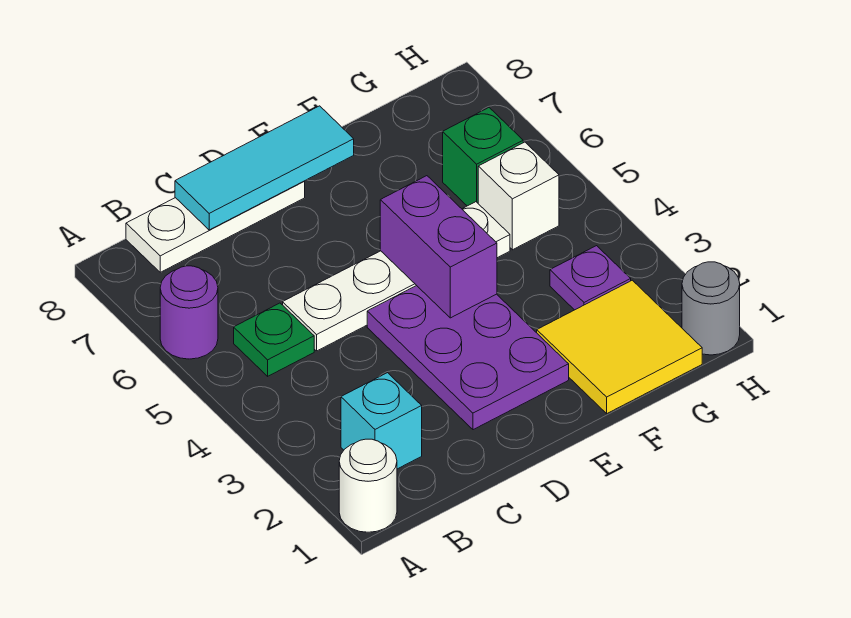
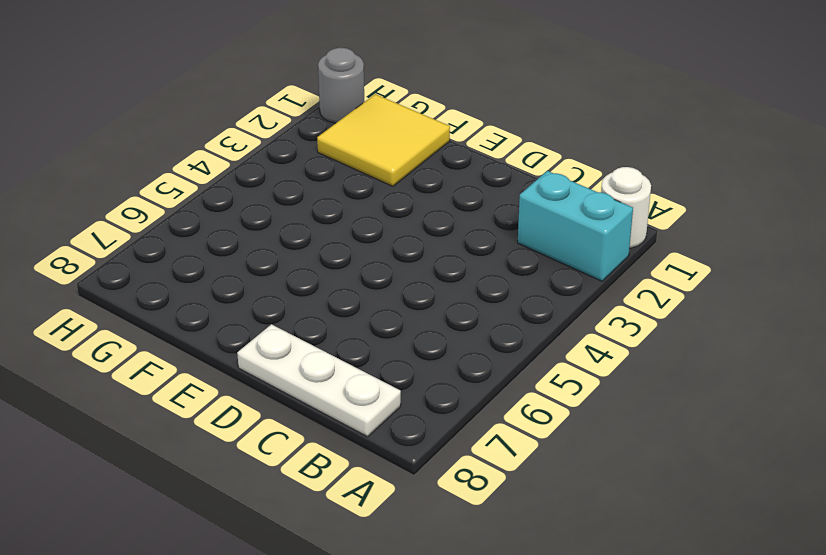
cyan brick A2:B2 level 1 -> cyan brick B2 level 1
none -> purple round brick A6 level 1
none -> green plate B5 level 1
none -> white plate C5:F5 level 1

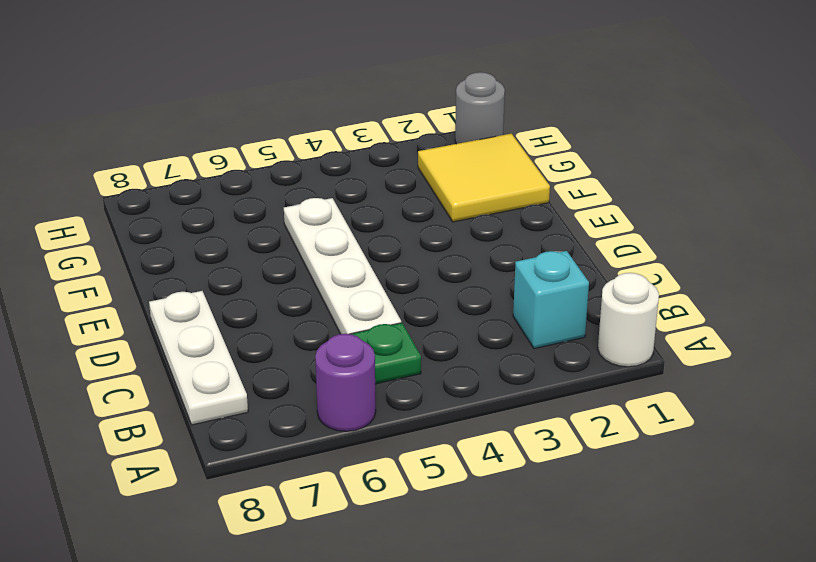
none -> purple plate D2:E4 level 1
none -> purple plate G3 level 1
none -> white brick G5 level 1

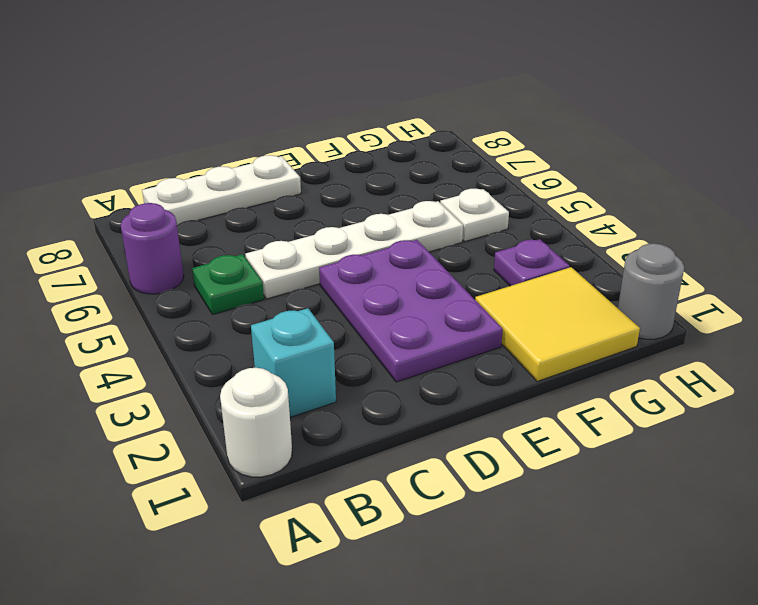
white plate G5 level 1 -> white brick G5 level 1
none -> green brick G6 level 1
none -> cyan tile C8:E8 level 2
none -> purple brick E4:E5 level 2

